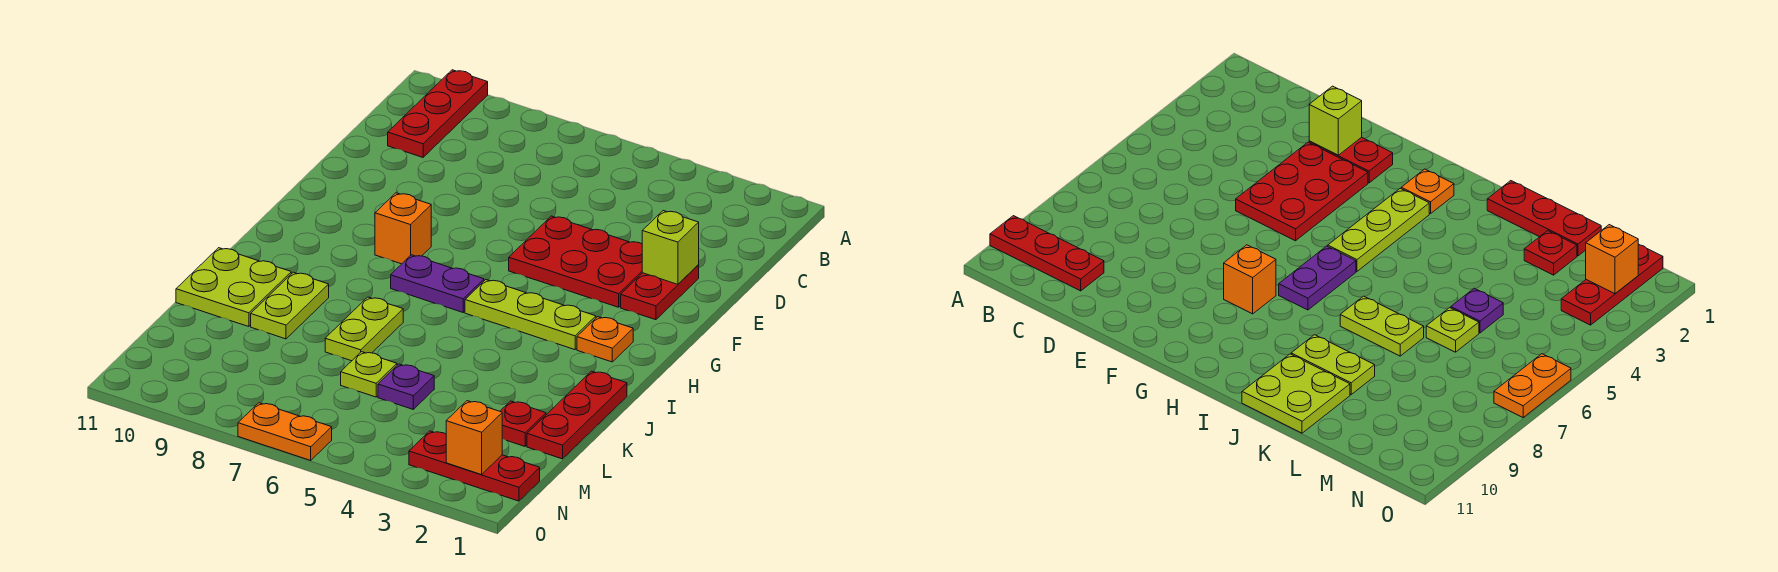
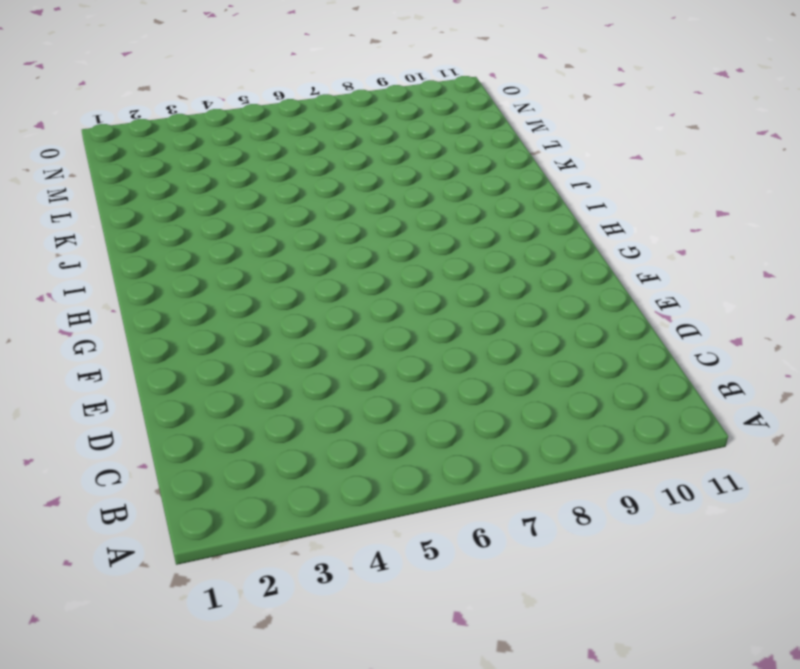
none -> red plate A10:C10 level 1
none -> red plate E2:F2 level 1
none -> red plate E3:F5 level 1

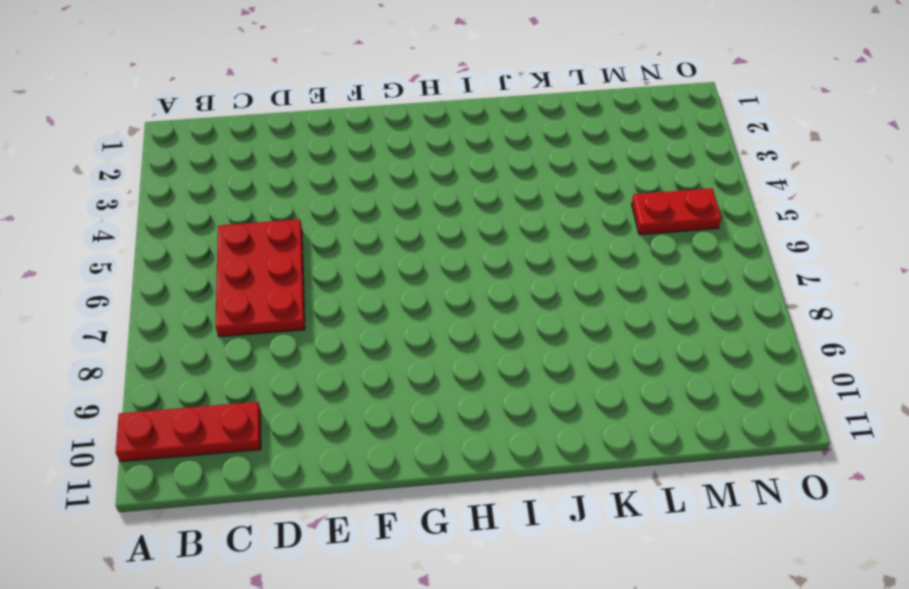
red plate C5:D7 level 1 -> red plate E3:F5 level 1
red plate M5:N5 level 1 -> red plate E2:F2 level 1
none -> orange brick G8 level 1
none -> orange plate H2 level 1
none -> lime plate H3:H5 level 1

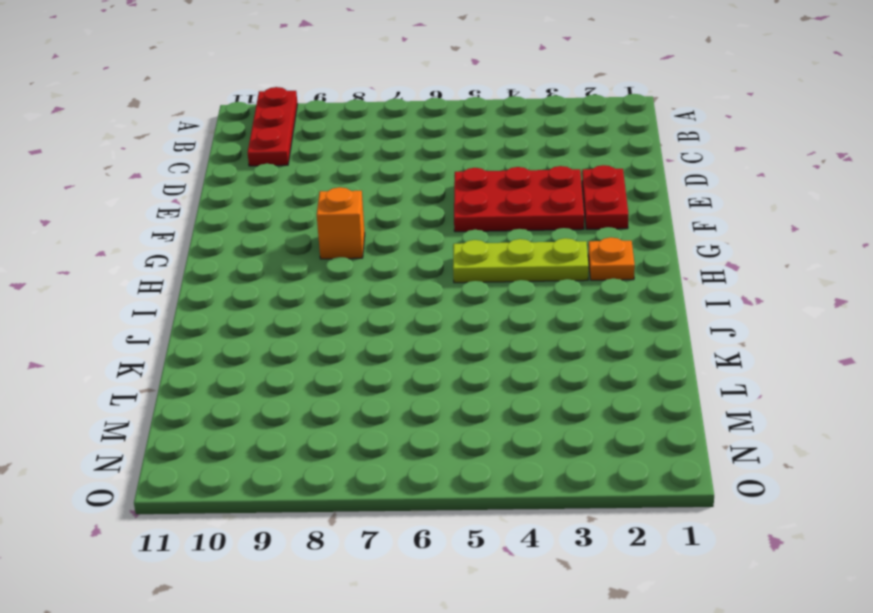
none -> purple plate H6:H7 level 1
none -> red plate J1:L1 level 1
none -> lime plate J7:K7 level 1

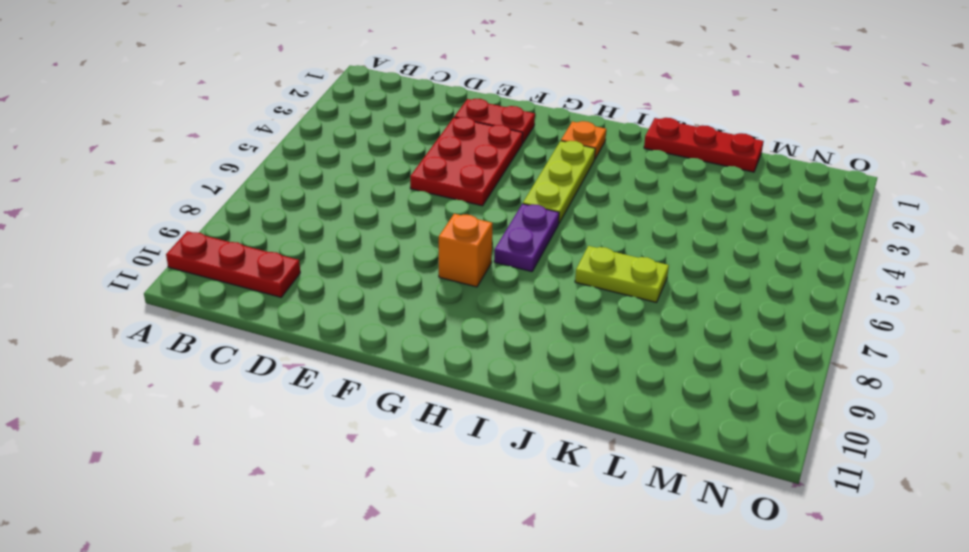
none -> lime plate J9:K9 level 1
none -> lime plate J10:K11 level 1
none -> red plate L2 level 1

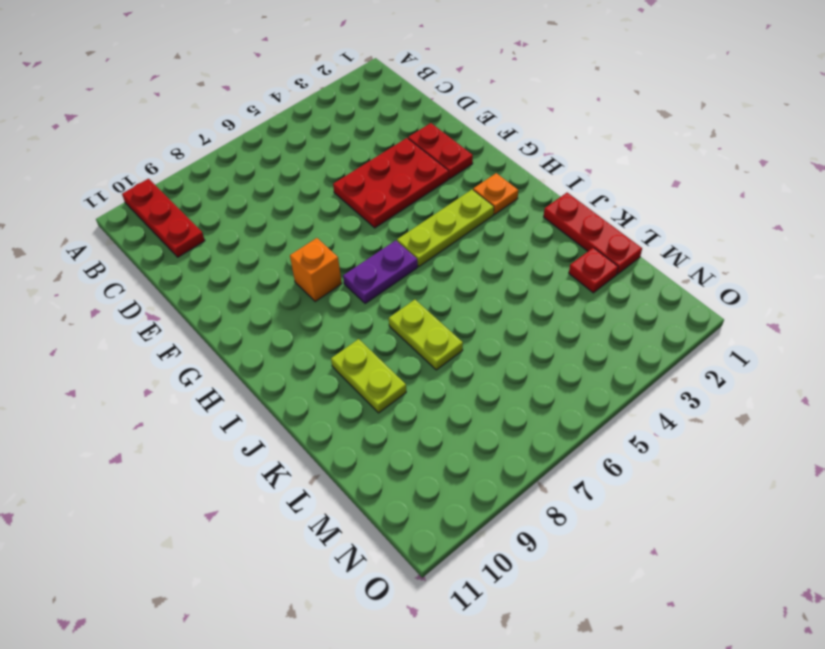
none -> lime plate J10:K11 level 1
none -> purple plate L5 level 1
none -> lime plate L6 level 1

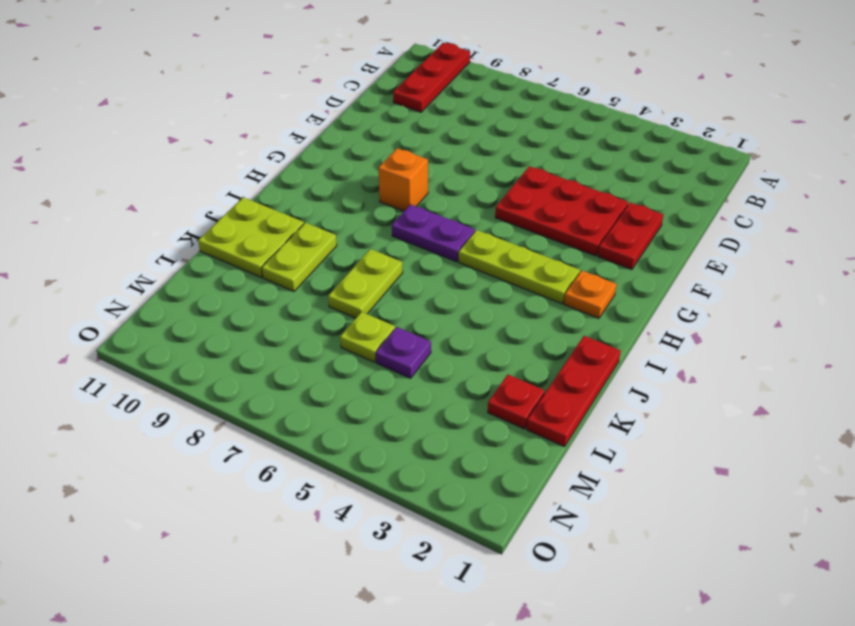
none -> red plate N1:N3 level 1
none -> orange plate O6:O7 level 1
none -> lime brick E2 level 2

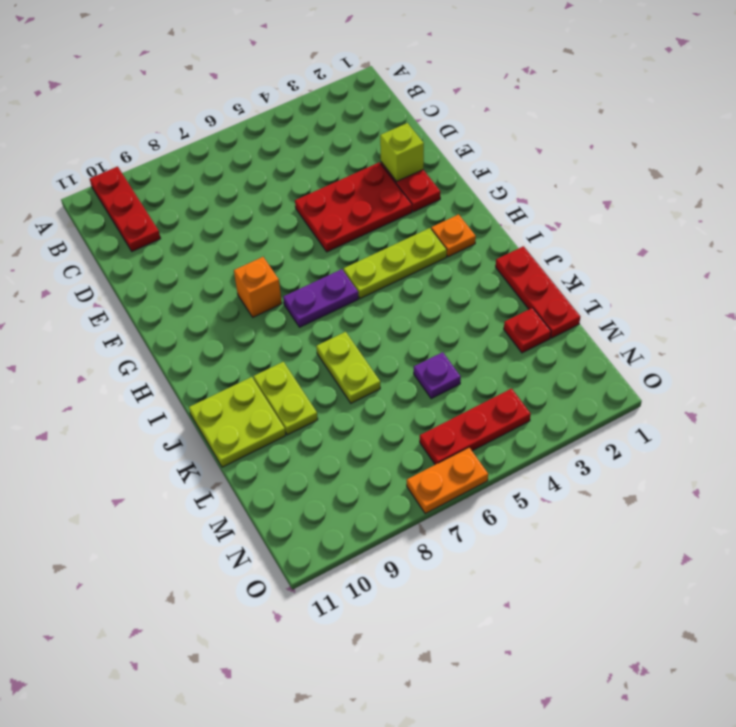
red plate N4:N6 level 1 -> red plate N1:N3 level 1
none -> lime plate L6 level 1
none -> orange brick N2 level 2

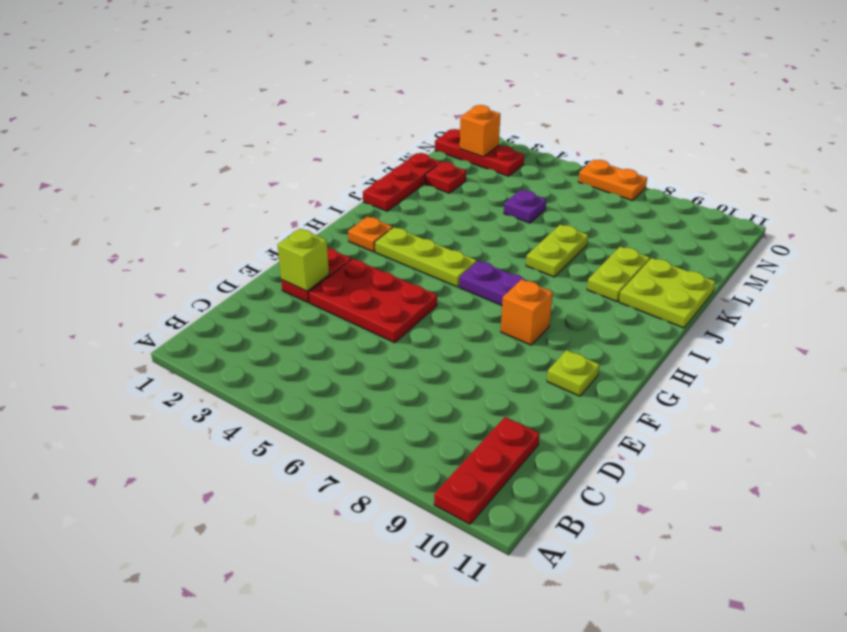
lime plate F10 level 1 -> lime plate L6 level 1

